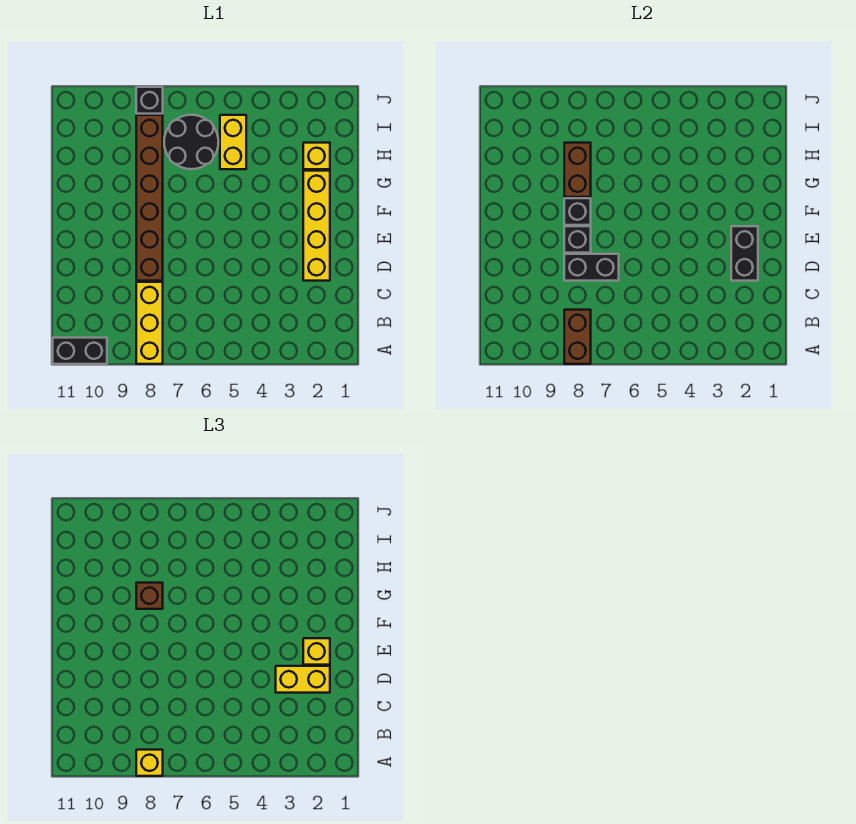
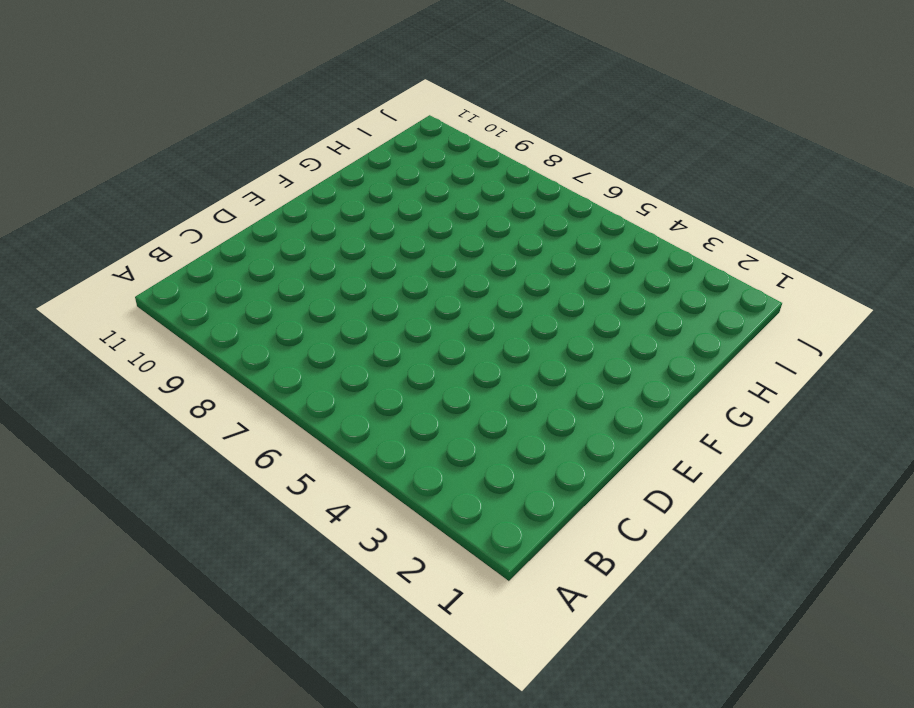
none -> yellow brick A8:C8 level 1
none -> black brick A10:A11 level 1
none -> yellow brick D2:G2 level 1

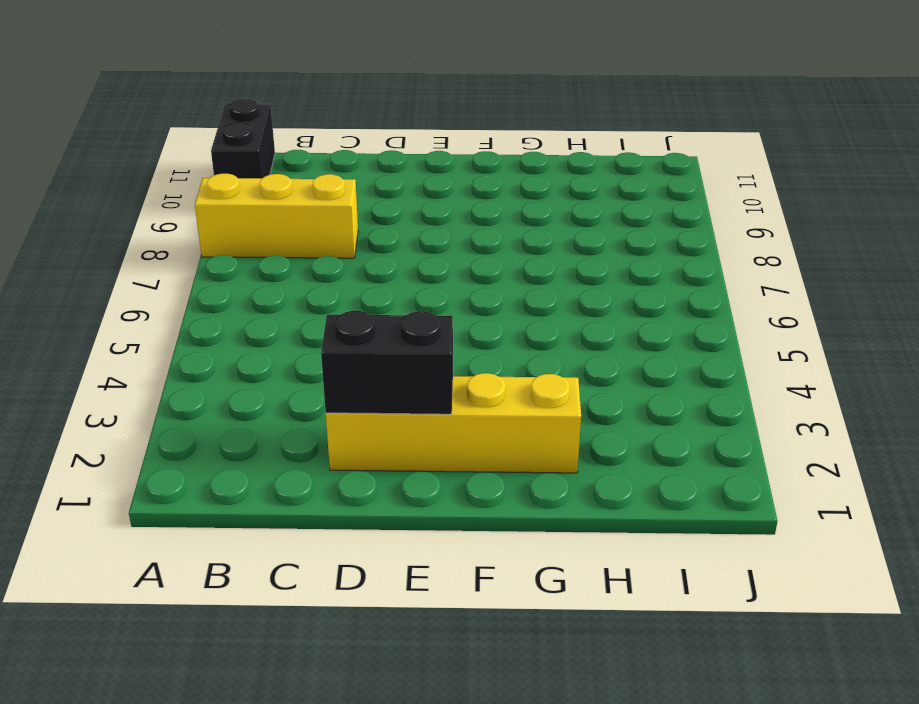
none -> brown brick D8:I8 level 1
none -> yellow brick H2 level 1
none -> yellow brick H5:I5 level 1

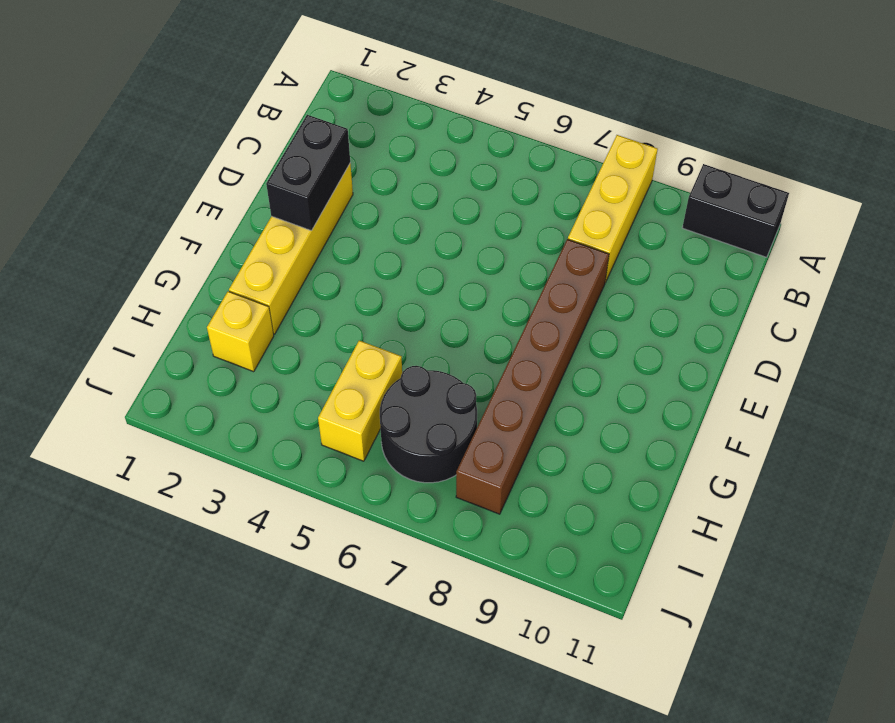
none -> black brick J8 level 1
none -> brown brick A8:B8 level 2
none -> black brick D7:D8 level 2

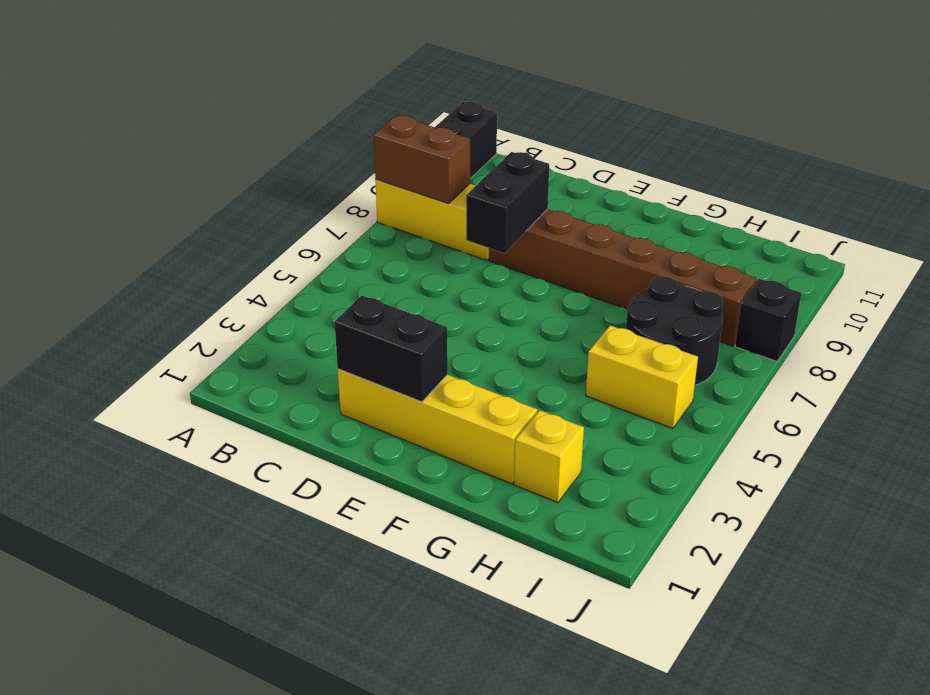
none -> black brick E8 level 2
none -> black brick F8 level 2
none -> brown brick G8:H8 level 2

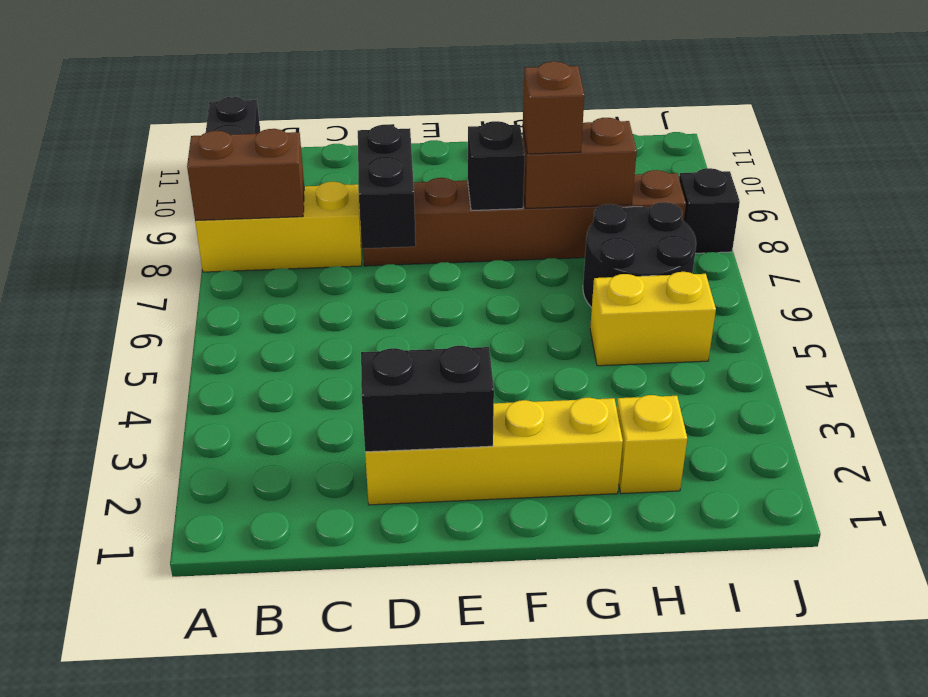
none -> black brick E8 level 2
none -> yellow brick A8 level 3
none -> yellow brick D2:D3 level 3

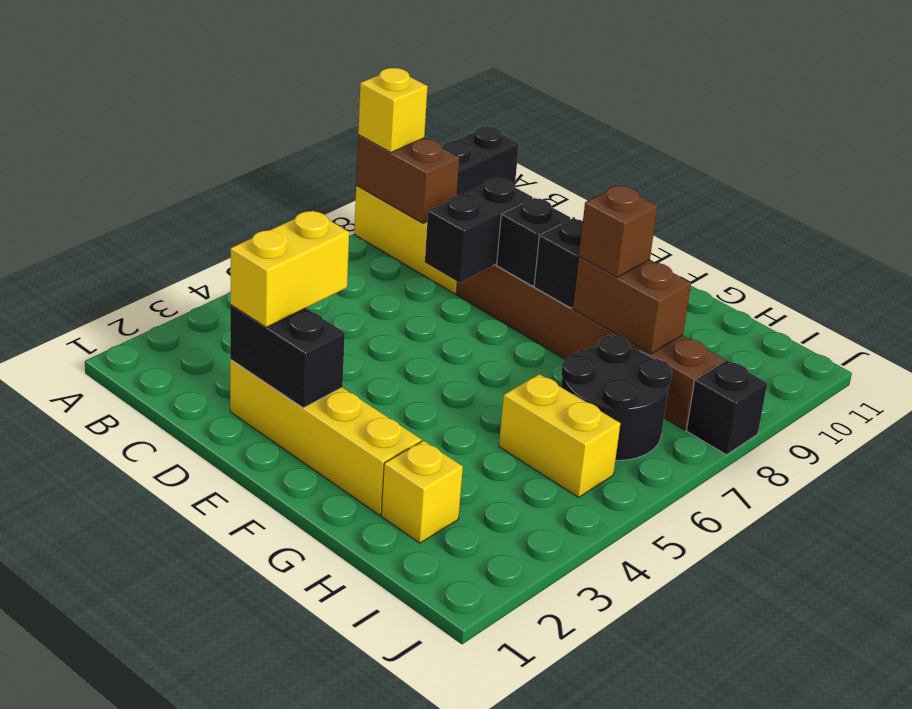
none -> yellow brick E2 level 3

